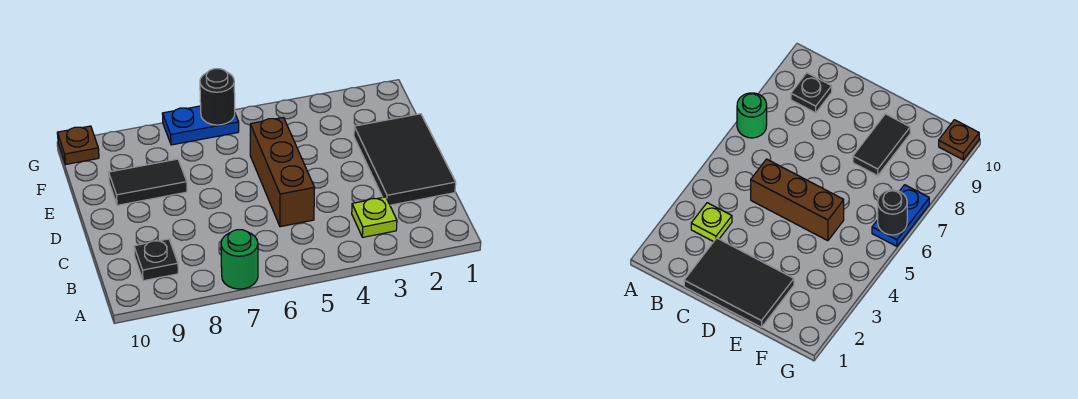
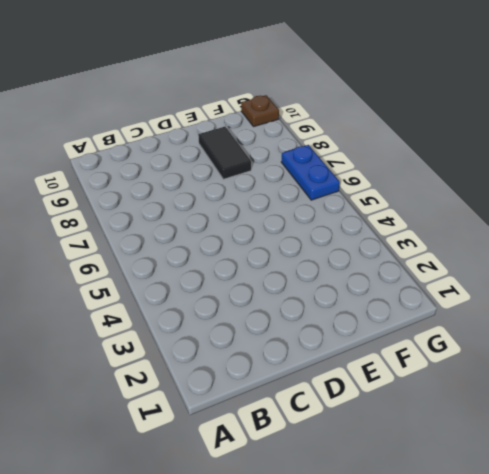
none -> green round brick A7 level 1
none -> lime plate B3 level 1

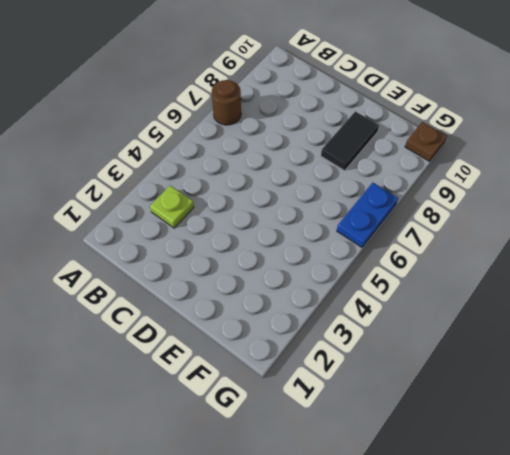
brown round brick A7 level 1 -> green round brick A7 level 1
none -> black plate B9 level 1
none -> black tile C1:E2 level 1

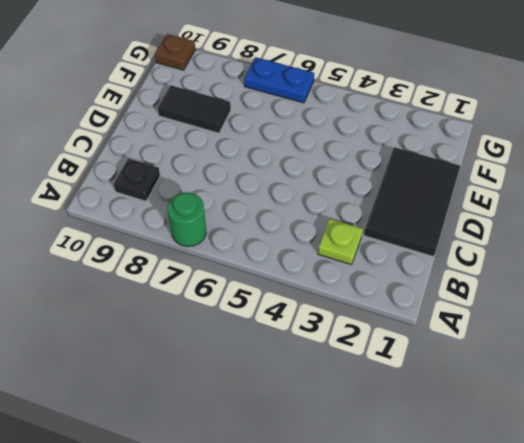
none -> brown brick C5:E5 level 1
none -> black round brick G6 level 2

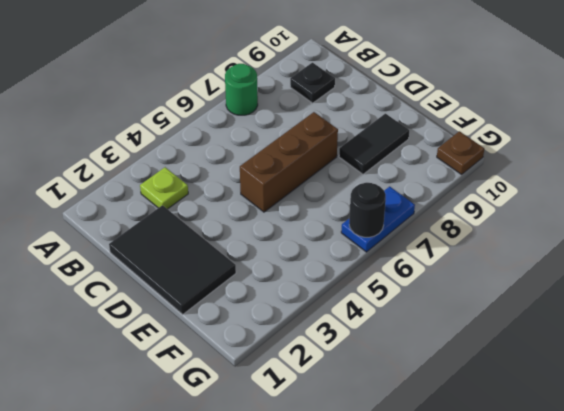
brown brick D5:D7 level 1 -> brown brick C5:E5 level 1

